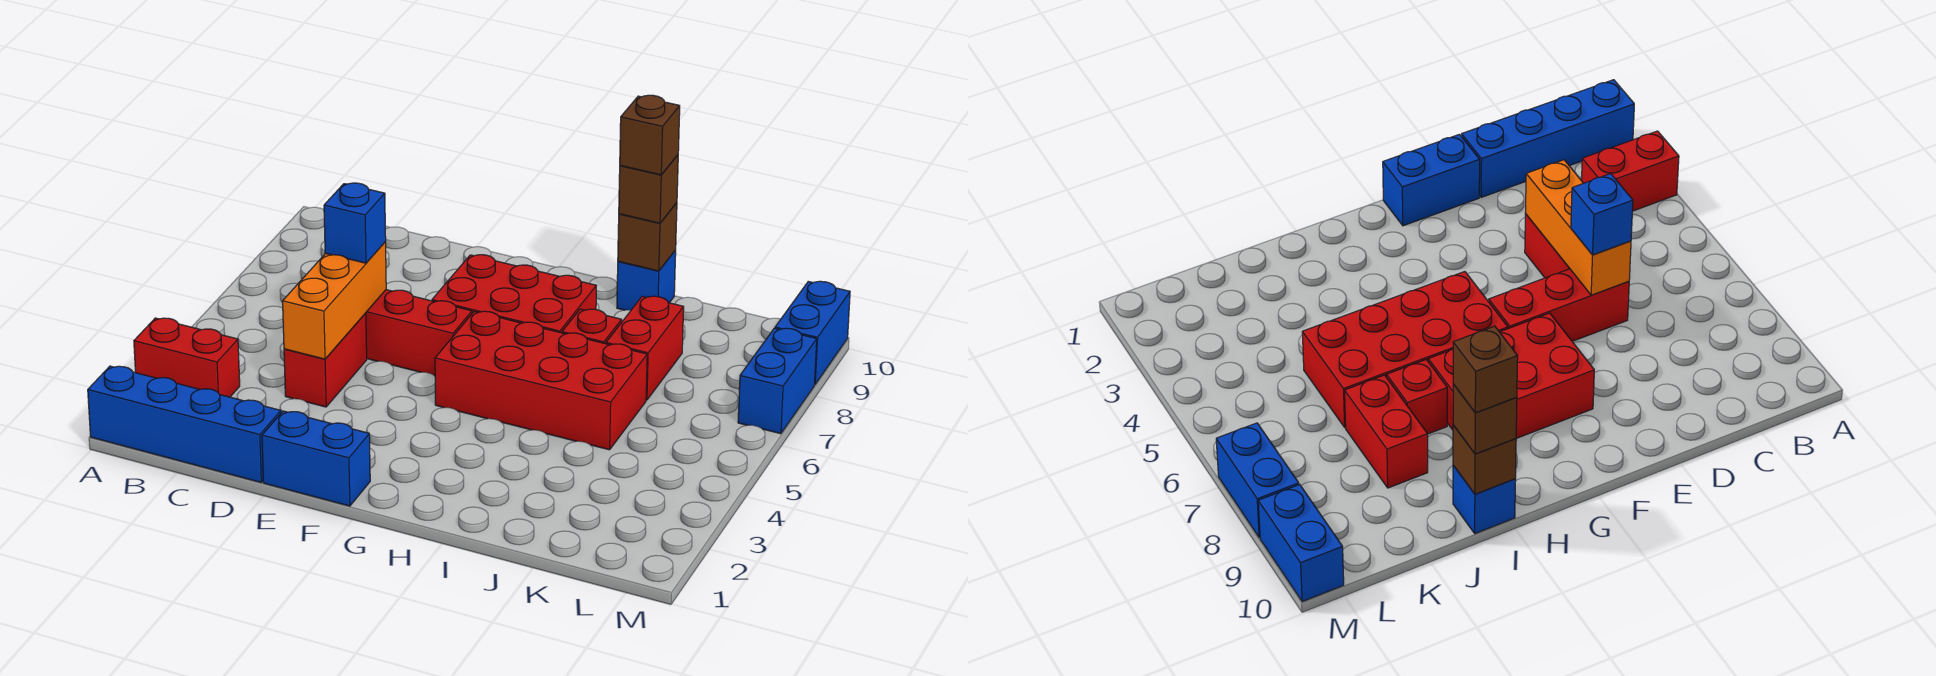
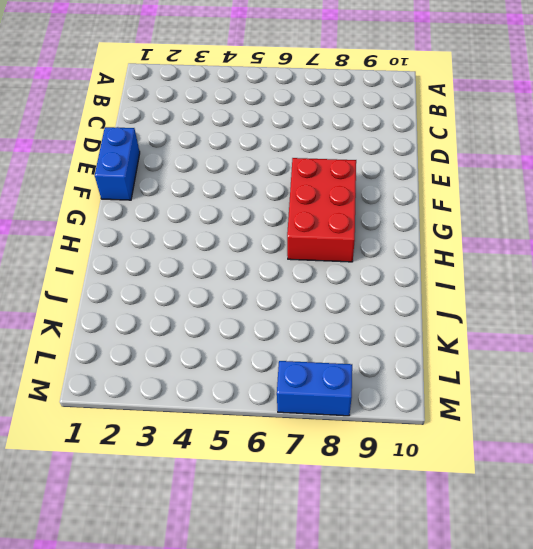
none -> blue brick A1:D1 level 1
none -> red brick A3:B3 level 1
none -> red brick D4:D5 level 1

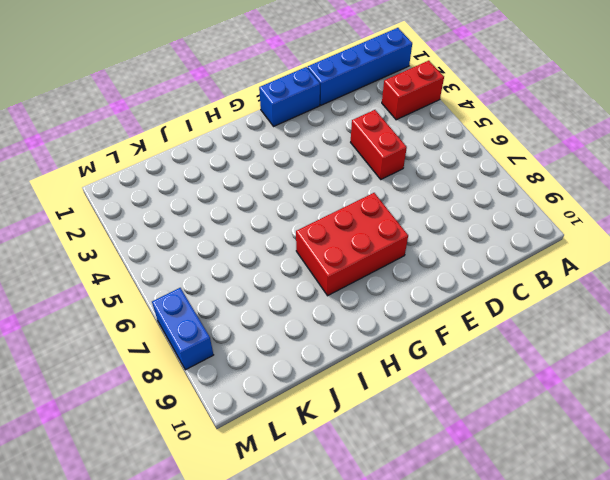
none -> red brick D6:F6 level 1
none -> red brick G5:J6 level 1
none -> red brick I7 level 1

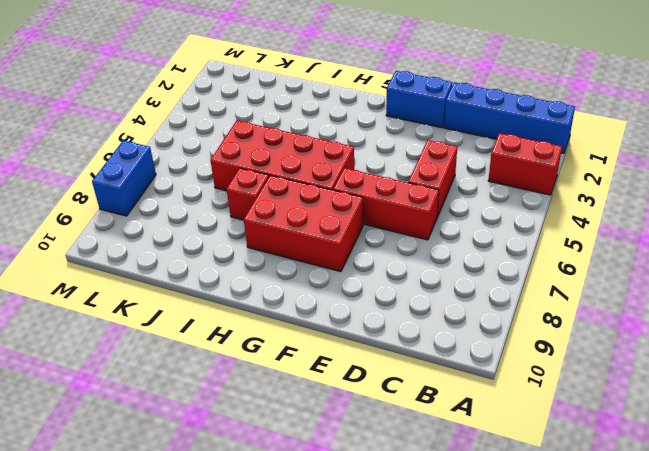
none -> blue brick I10 level 1
none -> red brick J7:J8 level 1
none -> blue brick M9:M10 level 1

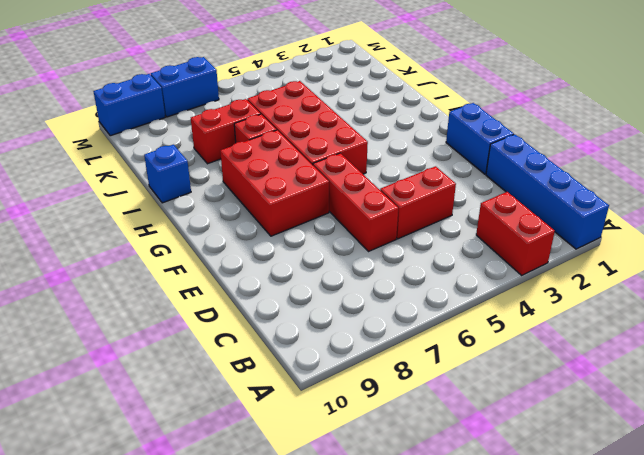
none -> orange brick D4:D6 level 2
none -> brown brick I10 level 2
none -> blue brick D6 level 3

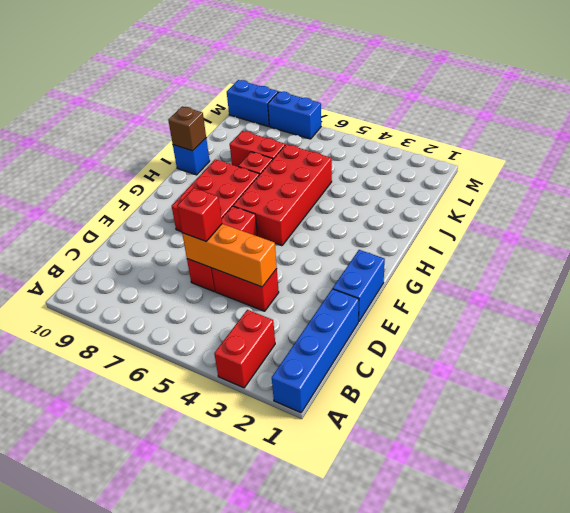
red brick D6 level 3 -> blue brick D6 level 3
none -> brown brick I10 level 3
none -> brown brick I10 level 4

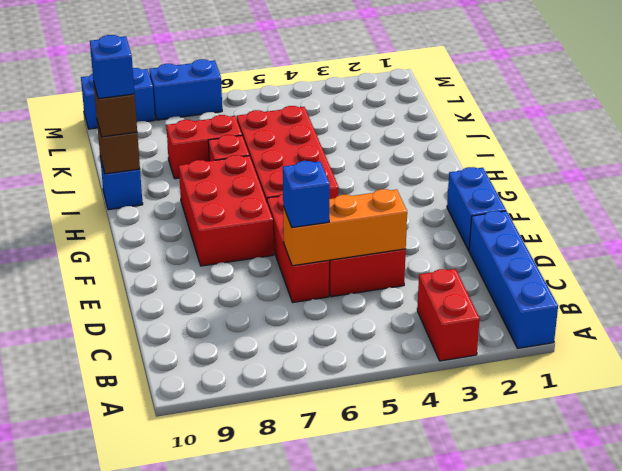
blue brick I10 level 4 -> brown brick I10 level 4

